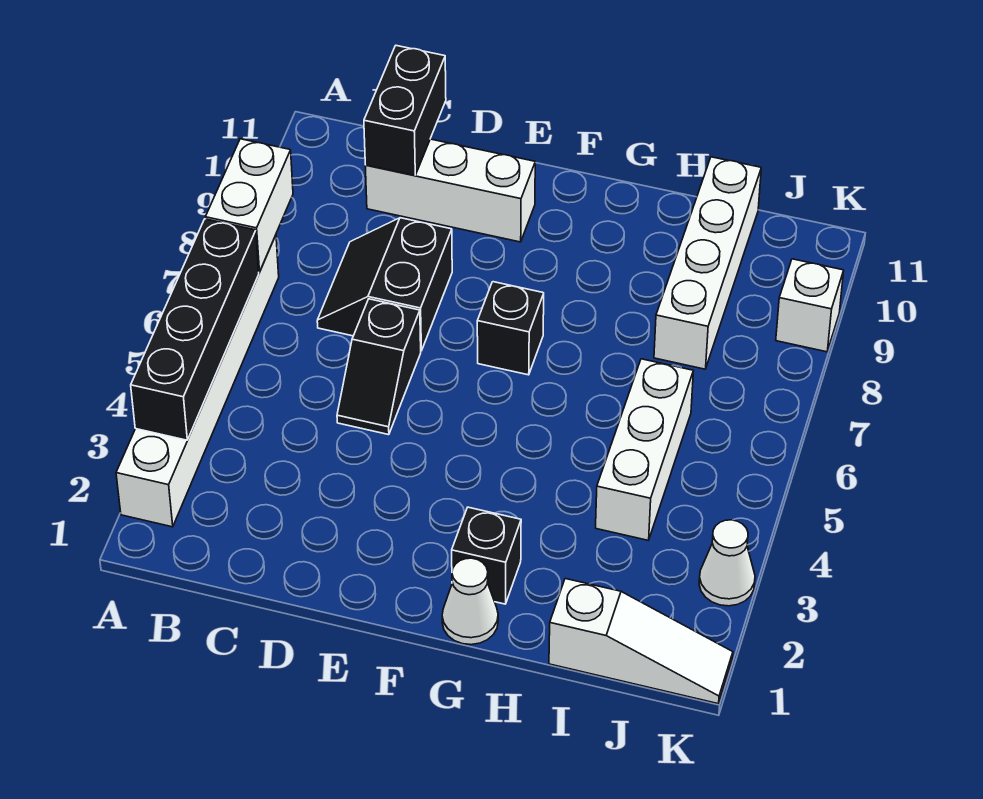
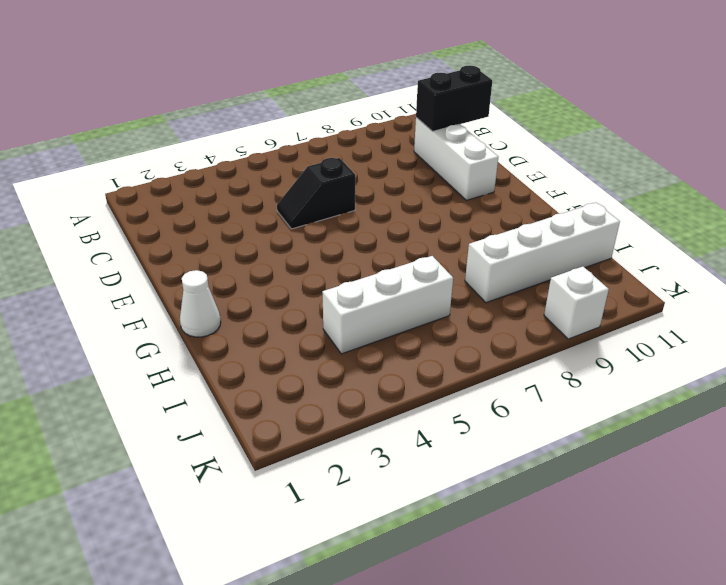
none -> white brick A2:A7 level 1
none -> black slope C7:D8 level 1 top D
none -> black brick F7 level 1

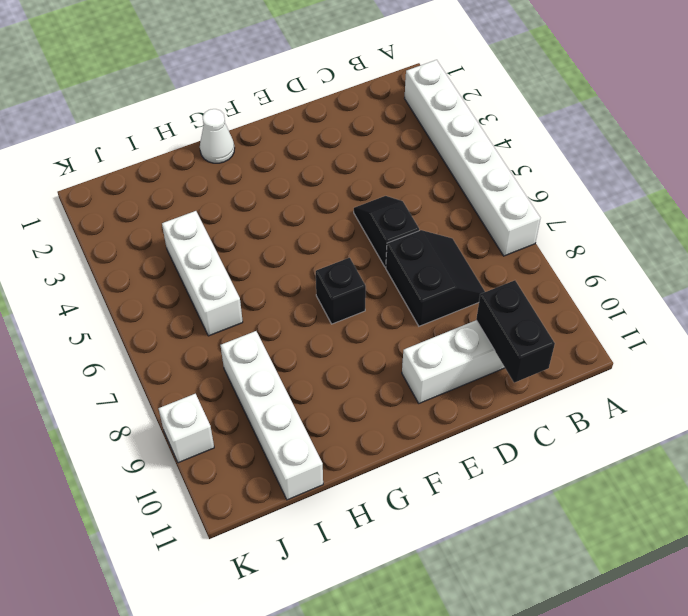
none -> black brick G2 level 1
none -> white slope I1:K1 level 1 top I
none -> white cone K3 level 1

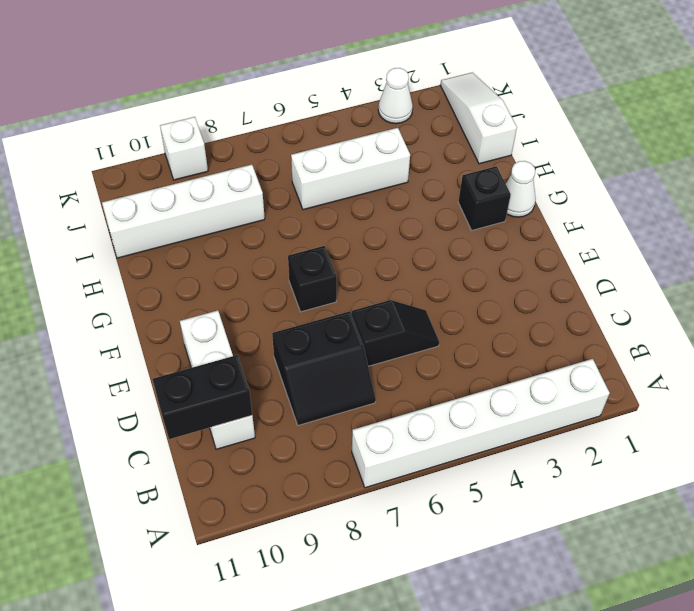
none -> black brick A3:A6 level 2
none -> white brick A7:A8 level 2

